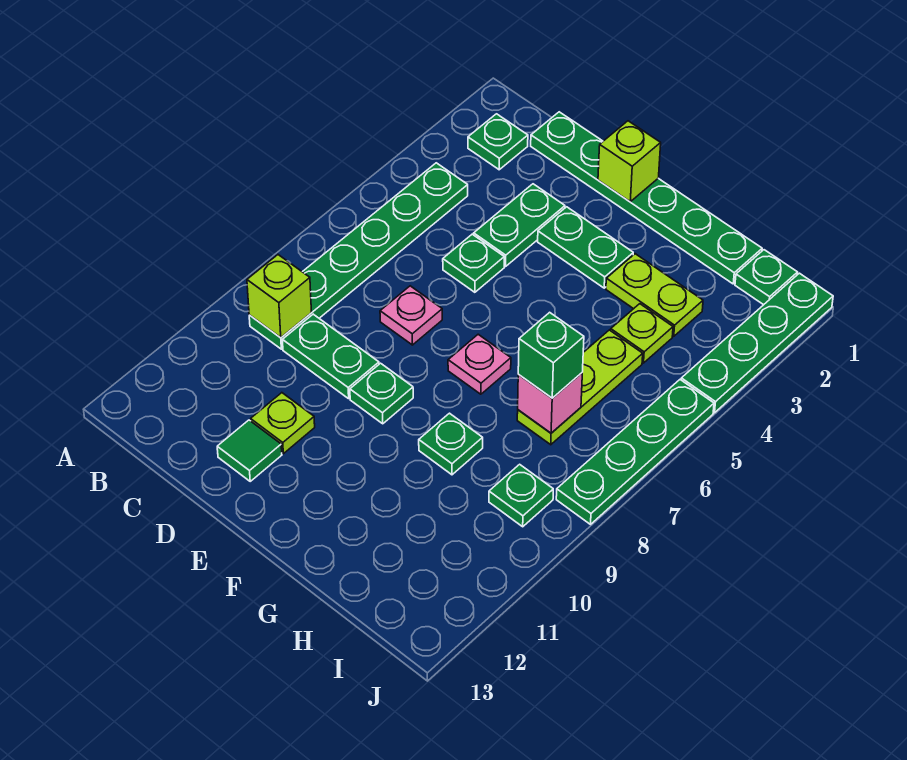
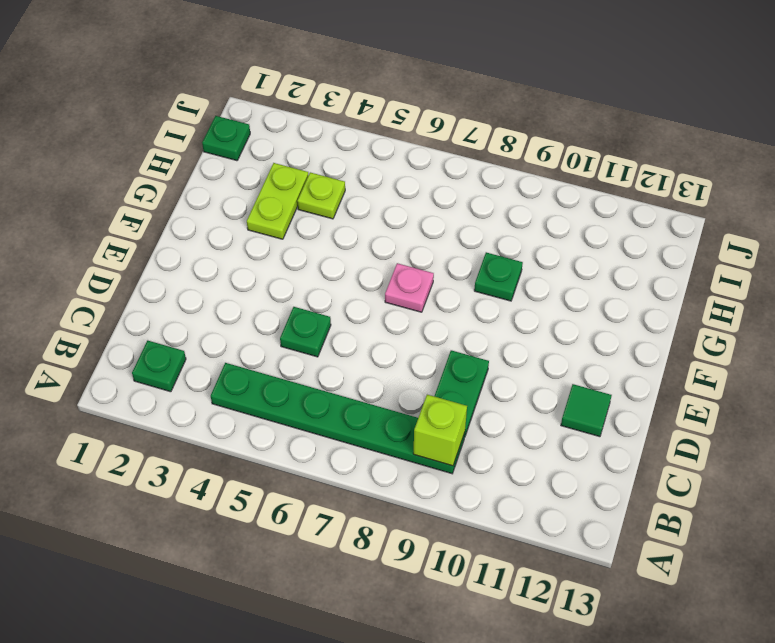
none -> green plate C1:H1 level 1
none -> green plate D3:D4 level 1
none -> pink plate D7 level 1

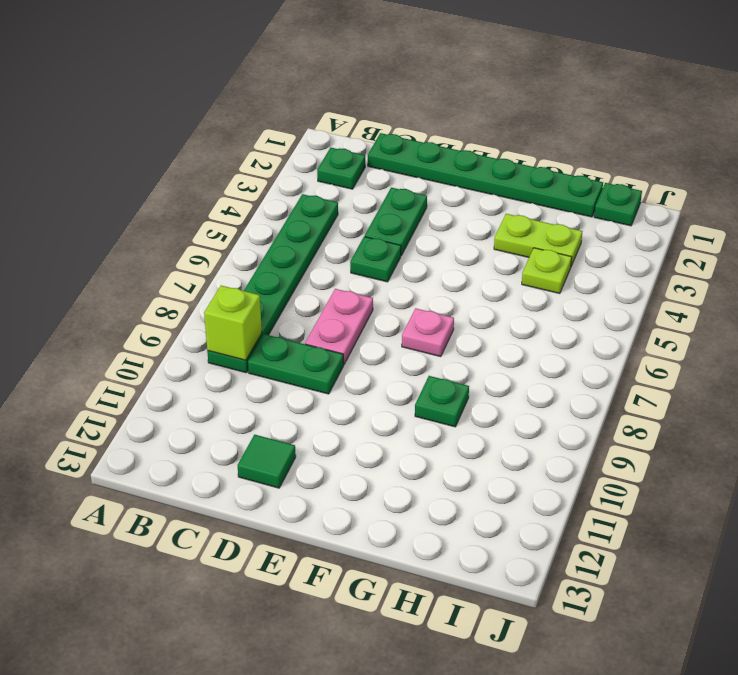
pink plate D7:D8 level 1 -> pink plate D7 level 1
none -> lime plate D11 level 1
none -> green plate E3:F3 level 1
none -> green plate E9 level 1

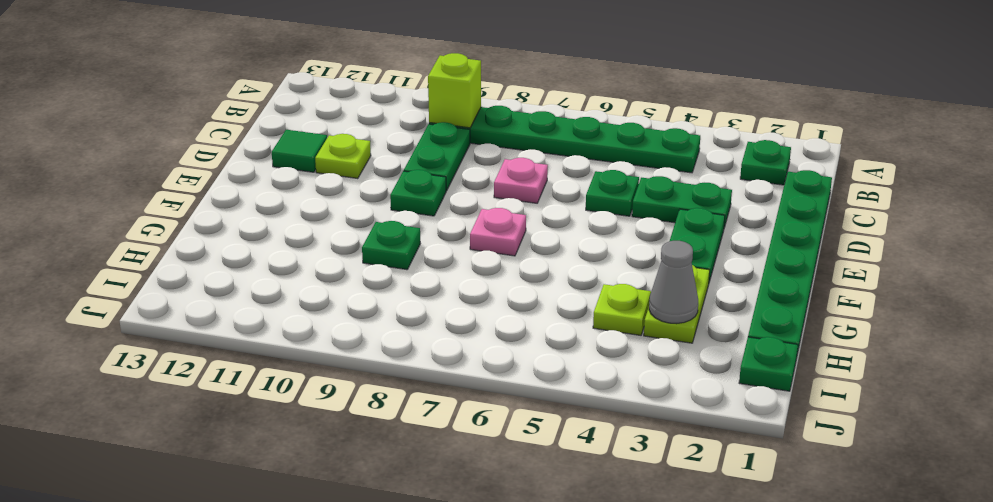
grey cone H3 level 2 -> none
none -> lime plate H5:H7 level 1
none -> green plate I9 level 1
none -> green plate J1:J4 level 1

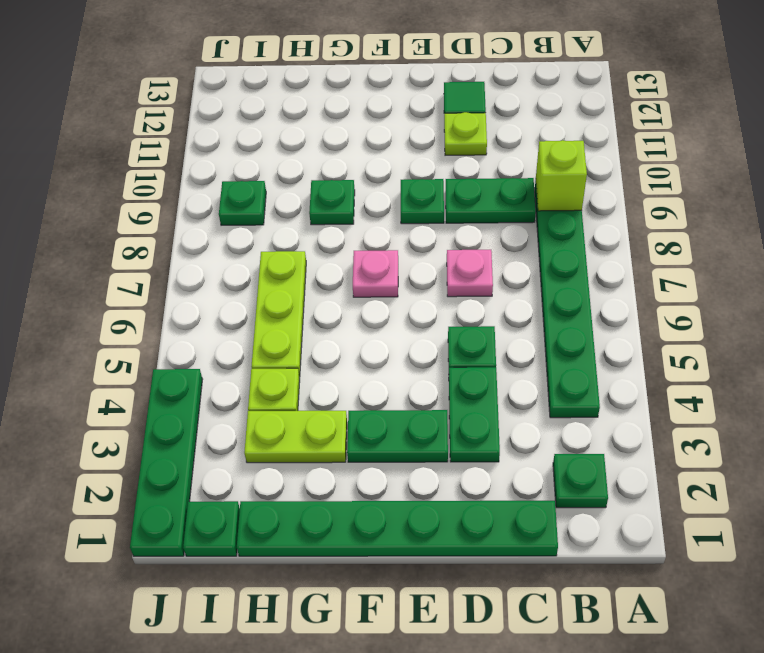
none -> green plate J5:J8 level 1
none -> lime brick E1 level 2
none -> pink brick H7 level 2

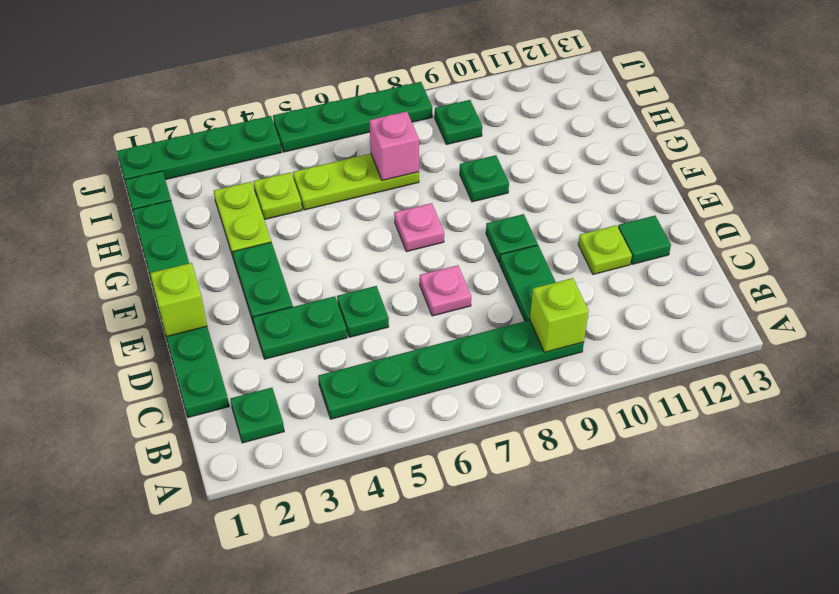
none -> green brick H7 level 3

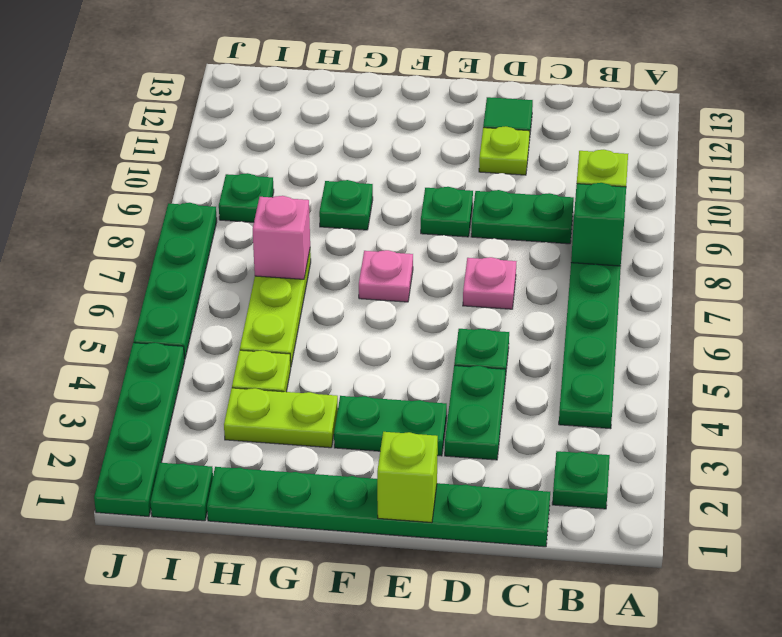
green brick B8 level 2 -> green brick H7 level 3

